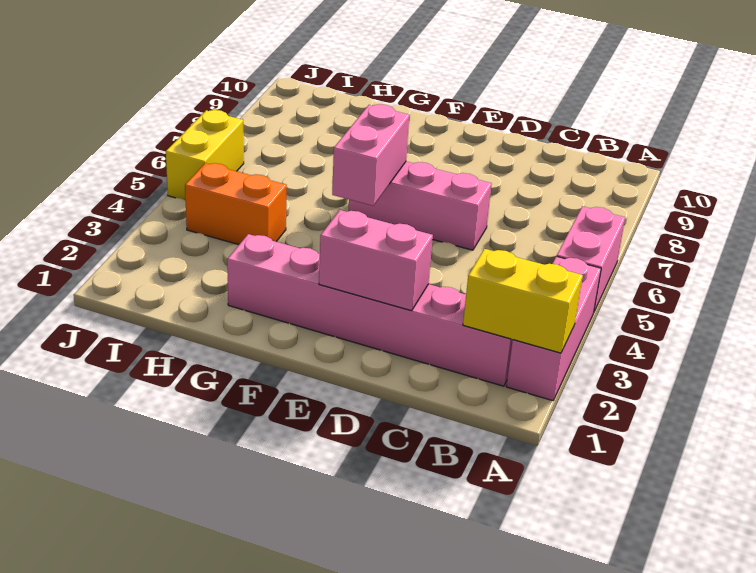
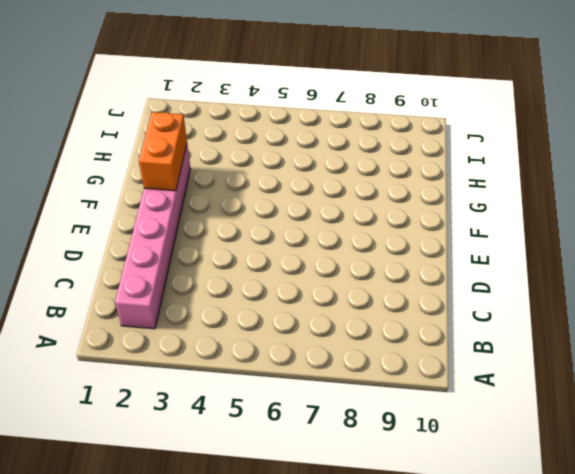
orange brick F2:G2 level 2 -> orange brick H4:I4 level 1
none -> pink brick A2:A4 level 1
none -> pink brick A5:A6 level 1

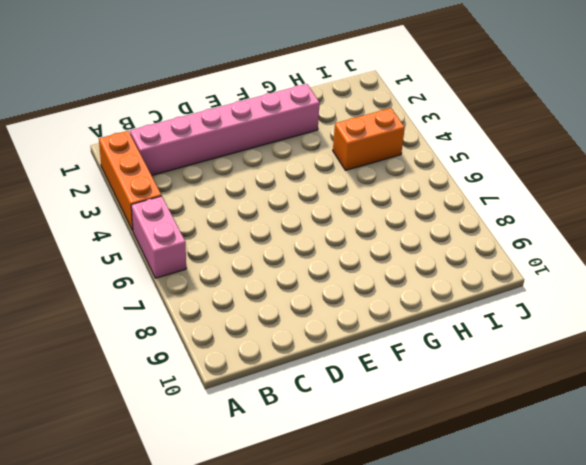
orange brick A2:A4 level 1 -> pink brick A2:A4 level 1
none -> pink brick D6:F6 level 1
none -> yellow brick J5:J6 level 1

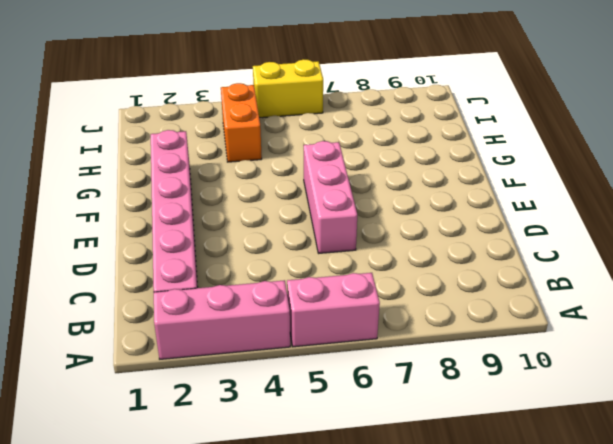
none -> yellow brick A2:B2 level 2
none -> pink brick D2:E2 level 2

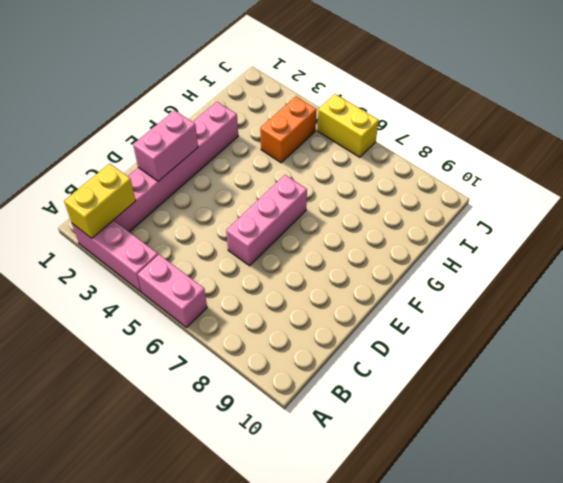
none -> pink brick F5:F6 level 2

